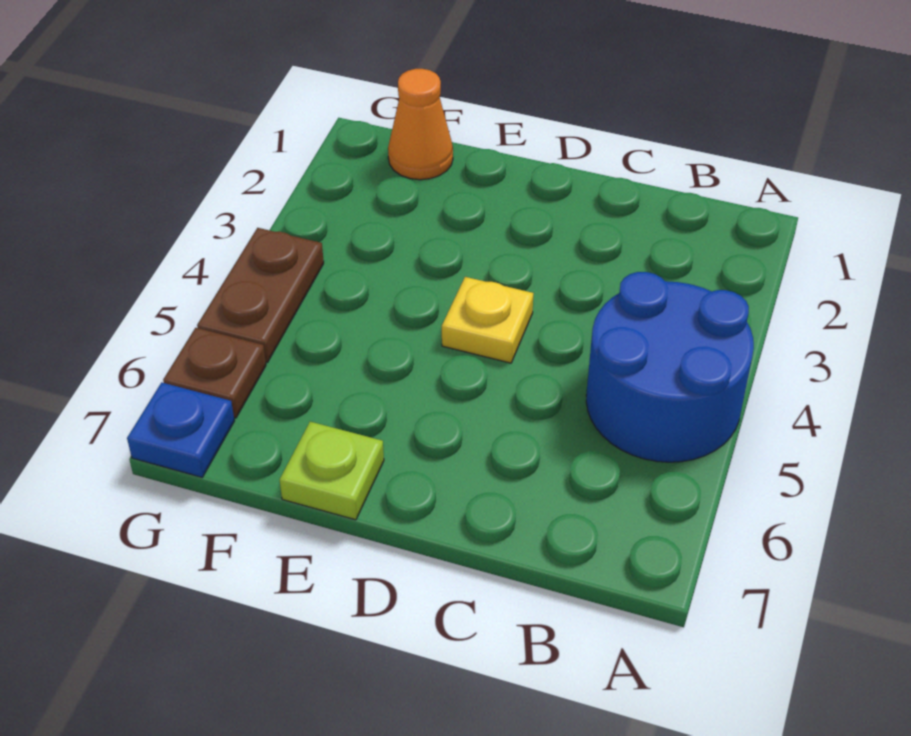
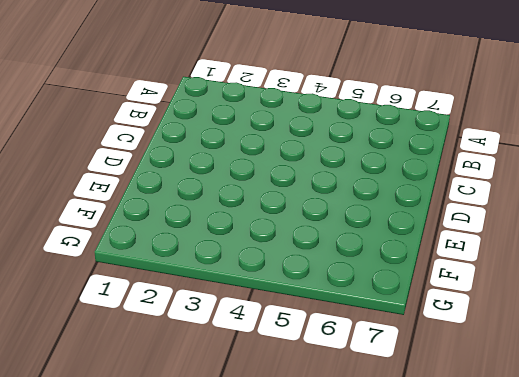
none -> blue round brick A4:B5 level 1
none -> yellow plate D4 level 1

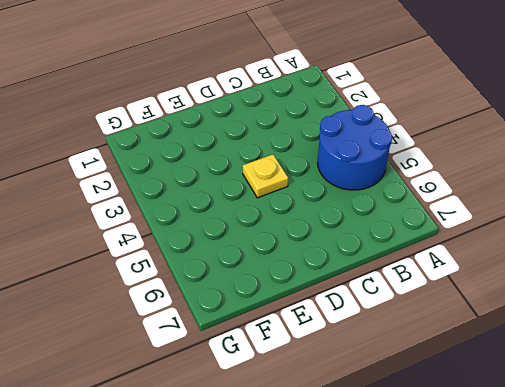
none -> lime plate E7 level 1
none -> orange cone F1 level 1

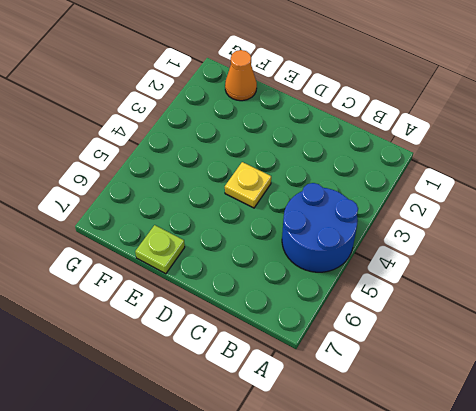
none -> brown plate G4:G5 level 1
none -> brown plate G6 level 1

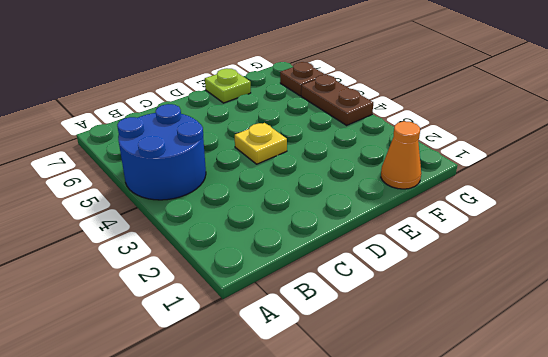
none -> blue plate G7 level 1

